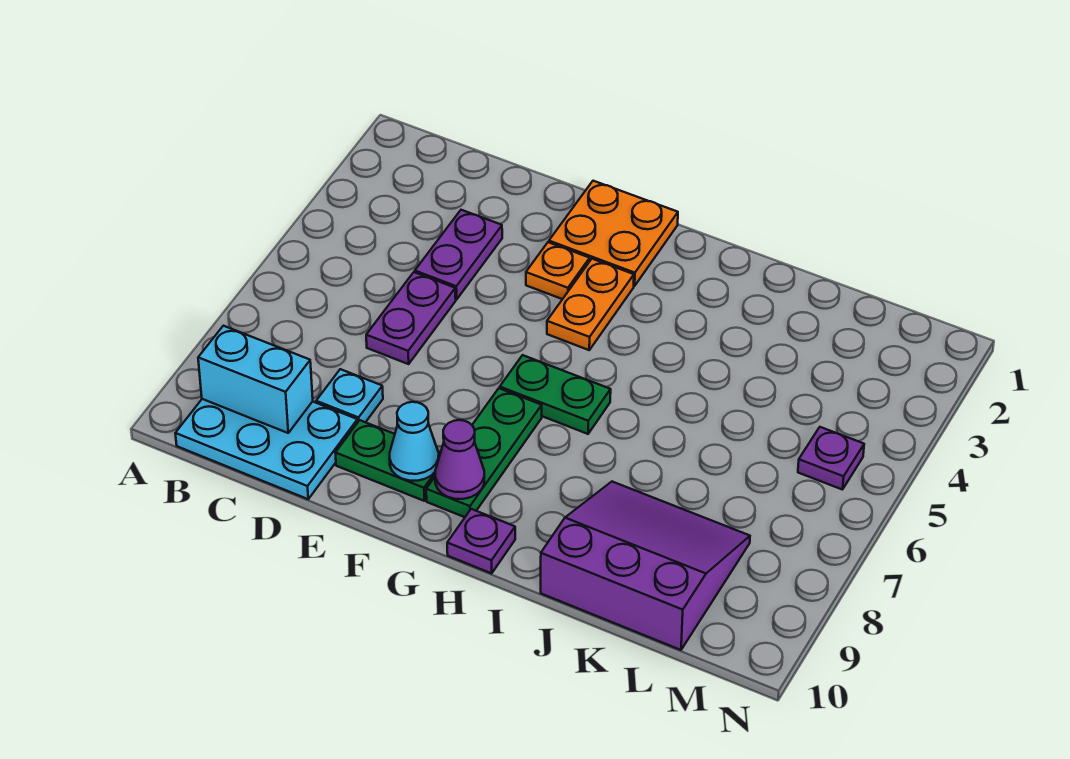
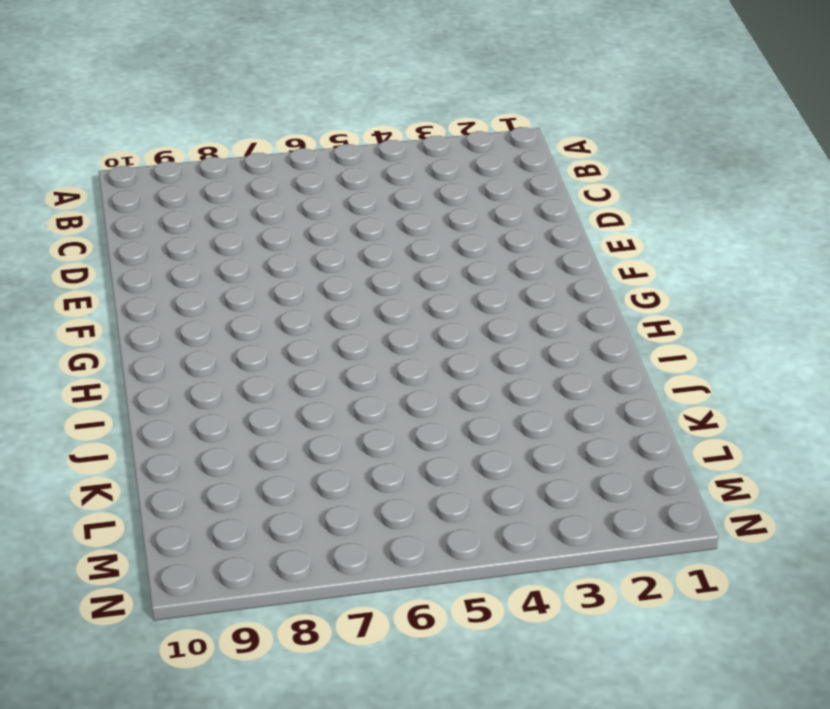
none -> cyan plate B9:D10 level 1
none -> purple plate D3:D4 level 1
none -> purple plate D5:D6 level 1

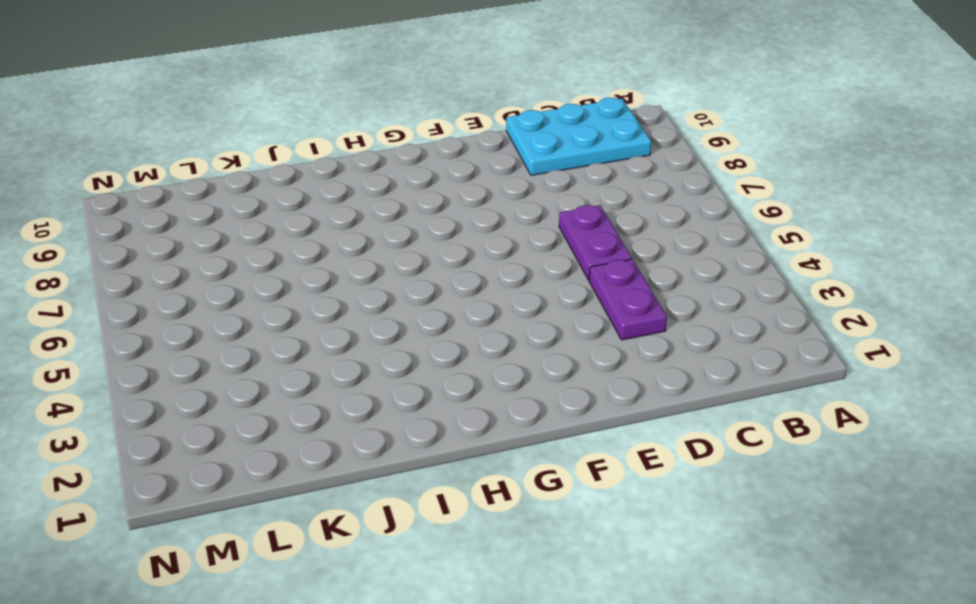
none -> cyan plate D8 level 1
none -> green plate E9:F9 level 1
none -> orange plate F1:G2 level 1

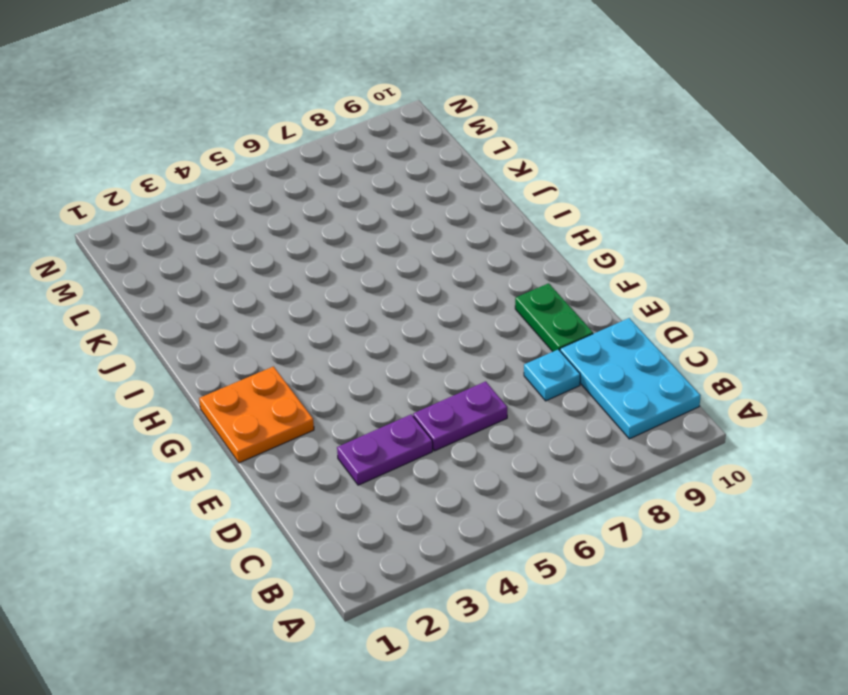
none -> orange plate F3 level 1
none -> orange plate G3:G4 level 1
none -> green plate G6:H6 level 1

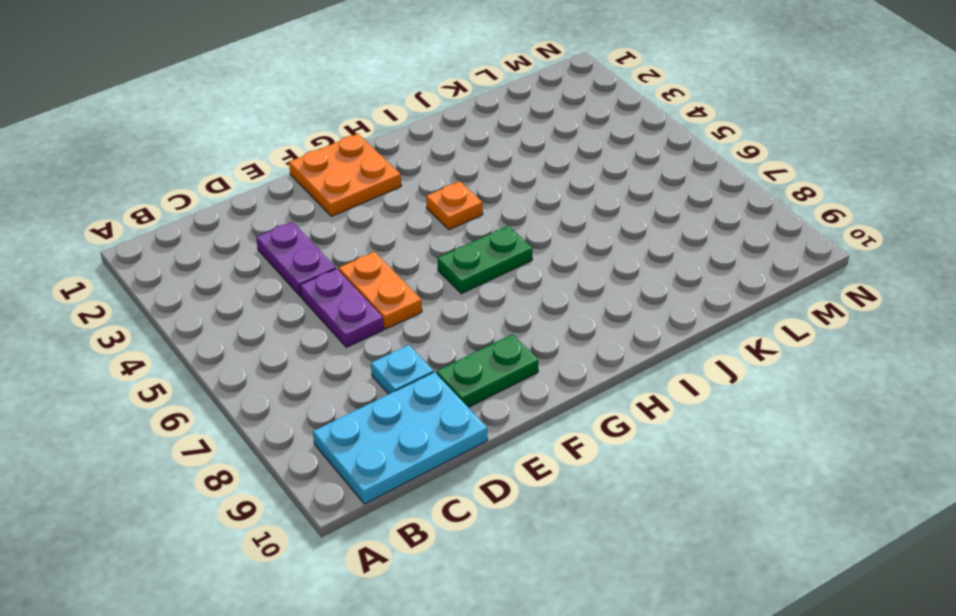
orange plate E5:E6 level 1 -> orange plate G3:G4 level 1
orange plate H4 level 1 -> orange plate F3 level 1
none -> green plate G7:G9 level 1
none -> purple plate H10 level 1
none -> purple slope J8:L10 level 1 top 10

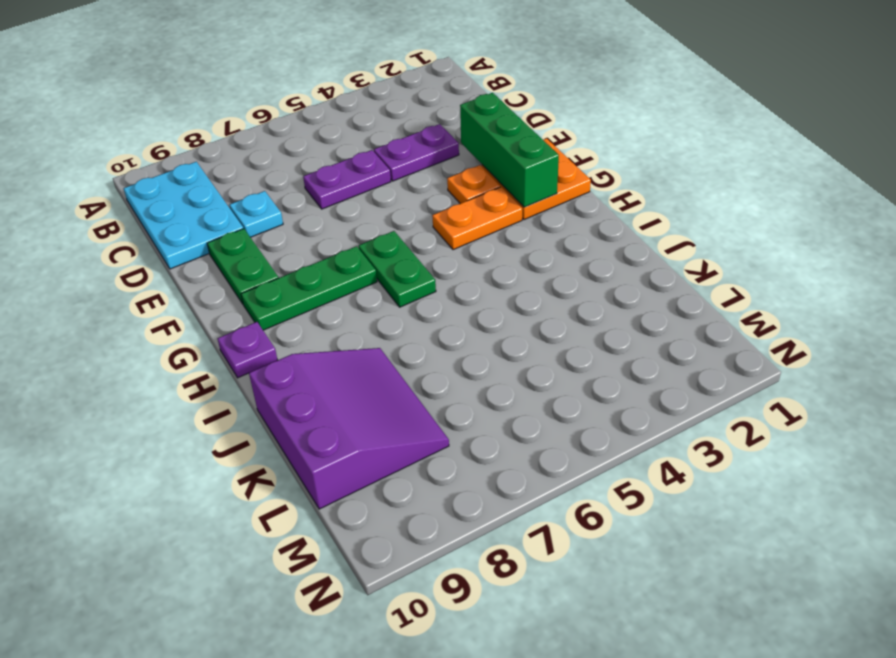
green brick E2:G2 level 2 -> none
none -> purple plate M5 level 1
none -> cyan brick B9:C9 level 2
none -> cyan cone F9 level 2

